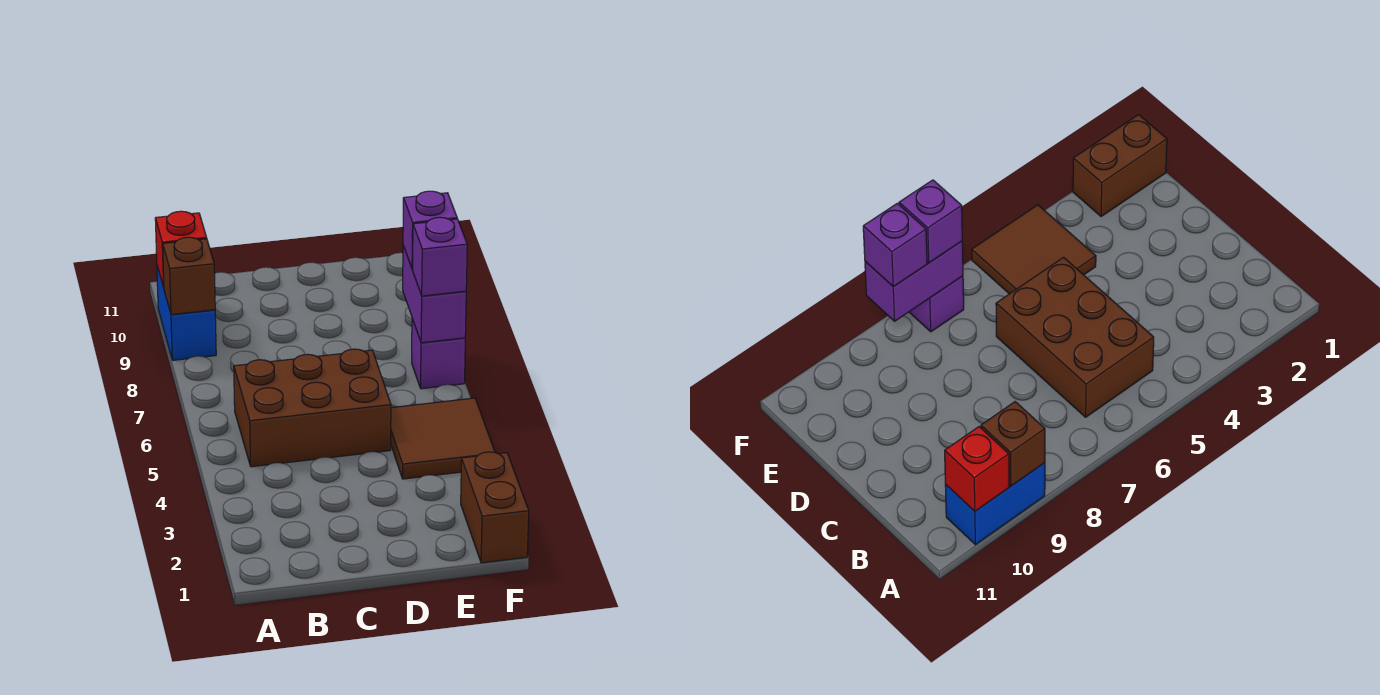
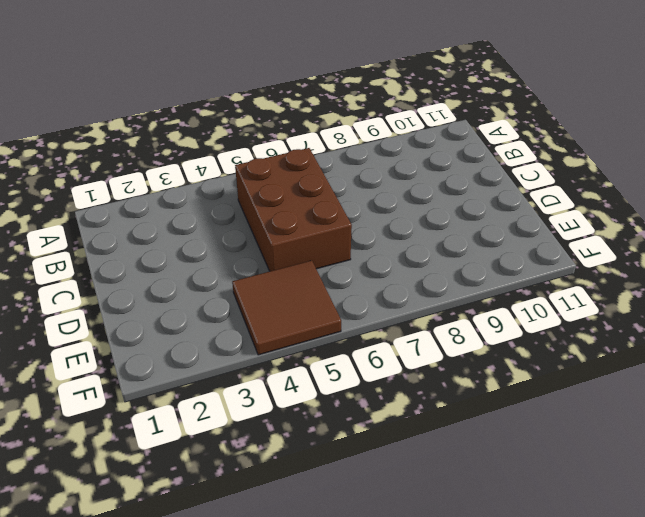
none -> blue brick A9:A10 level 1
none -> brown brick F1:F2 level 1

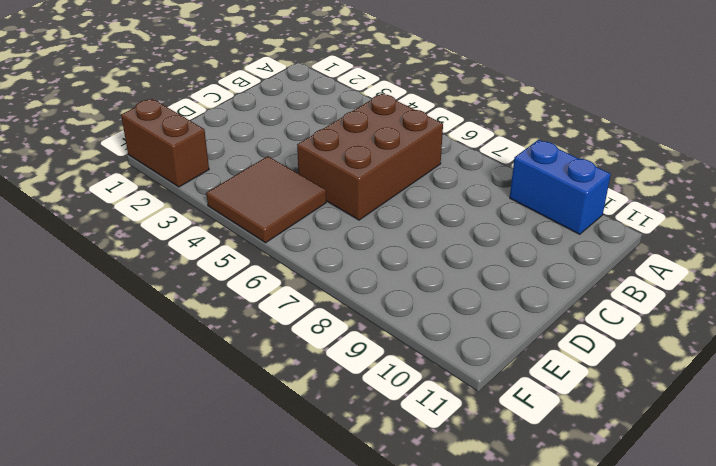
none -> purple brick F7 level 1
none -> brown brick A9 level 2

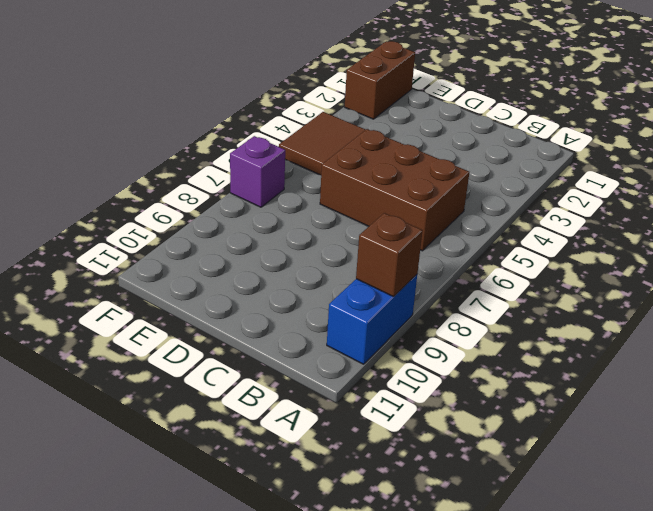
none -> red brick A10 level 2
none -> purple brick F7:F8 level 2

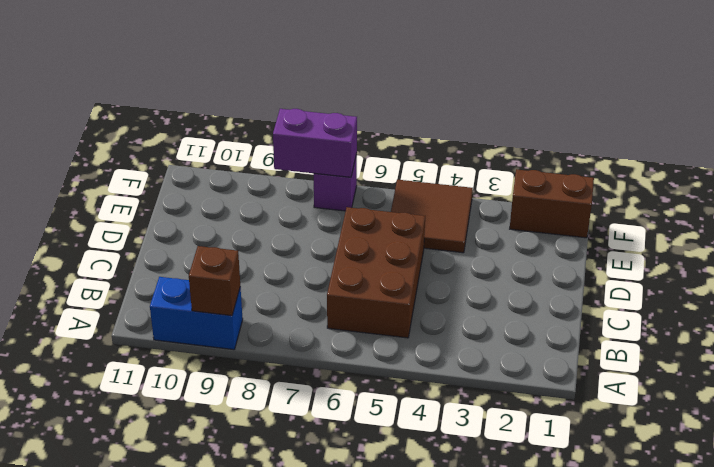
none -> red brick A10 level 2
none -> purple brick F7 level 3

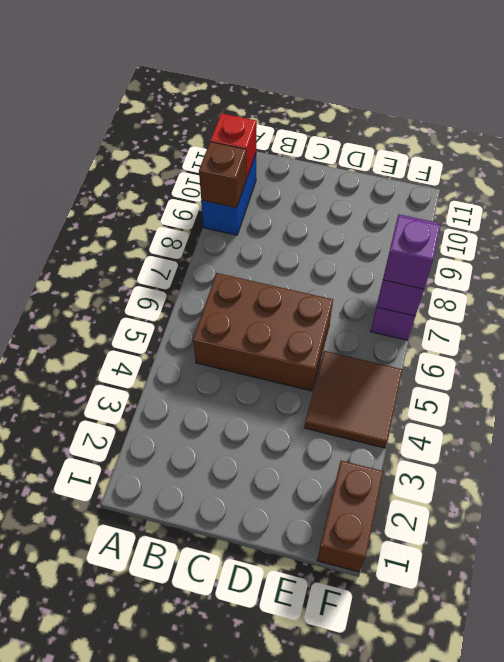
none -> purple brick F8 level 3

